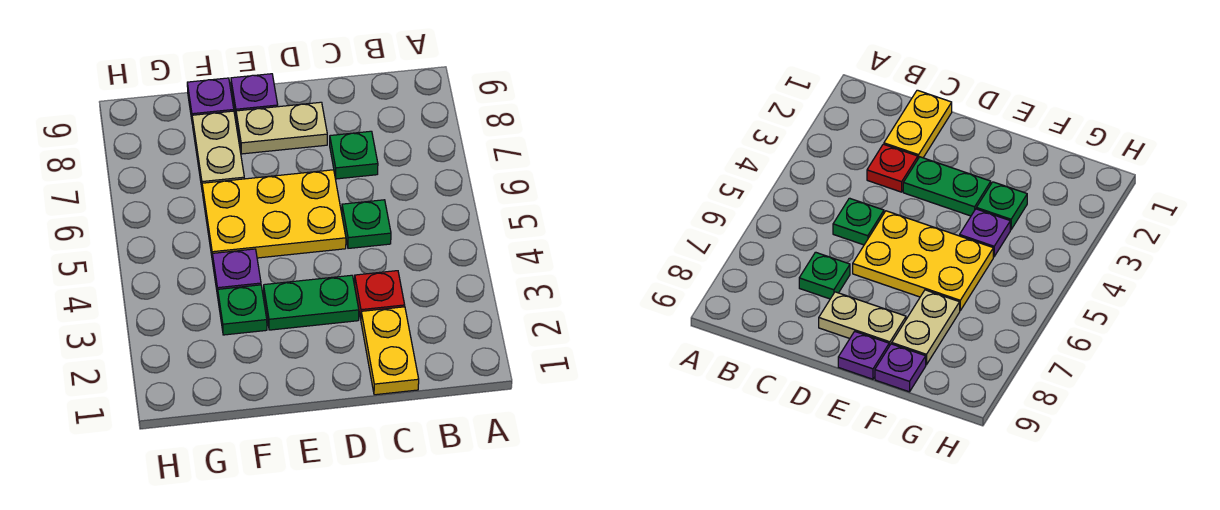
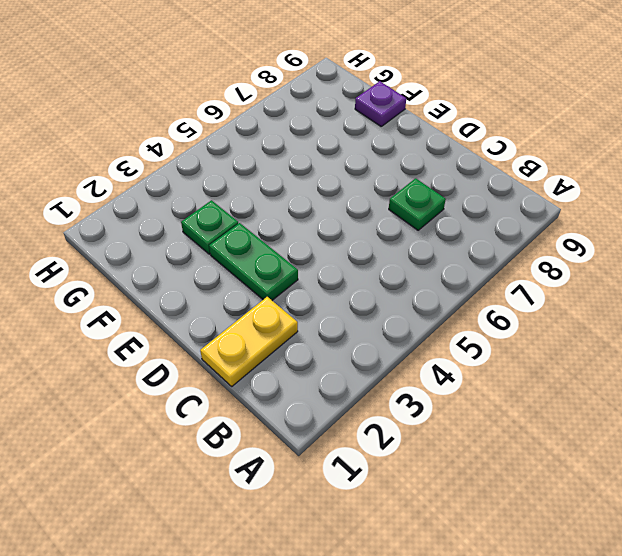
none -> red plate C3 level 1
none -> green plate C5 level 1
none -> yellow plate D5:F6 level 1

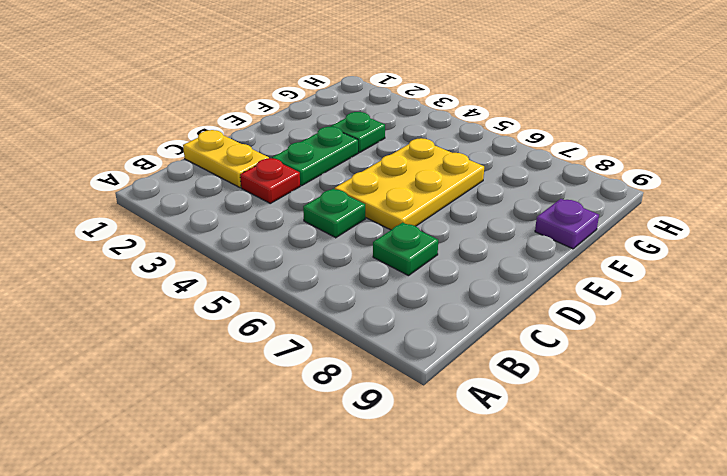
none -> tan plate D8:E8 level 1
none -> purple plate E9 level 1
none -> purple plate F4 level 1

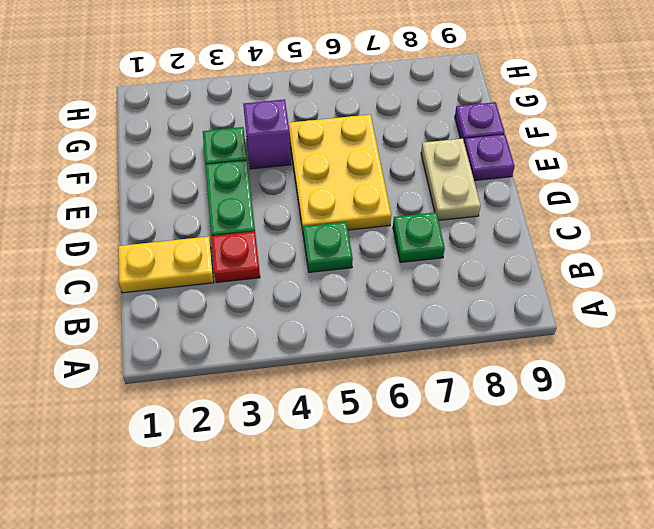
purple brick F4 level 1 -> purple plate F4 level 1
none -> tan plate F7:F8 level 1

